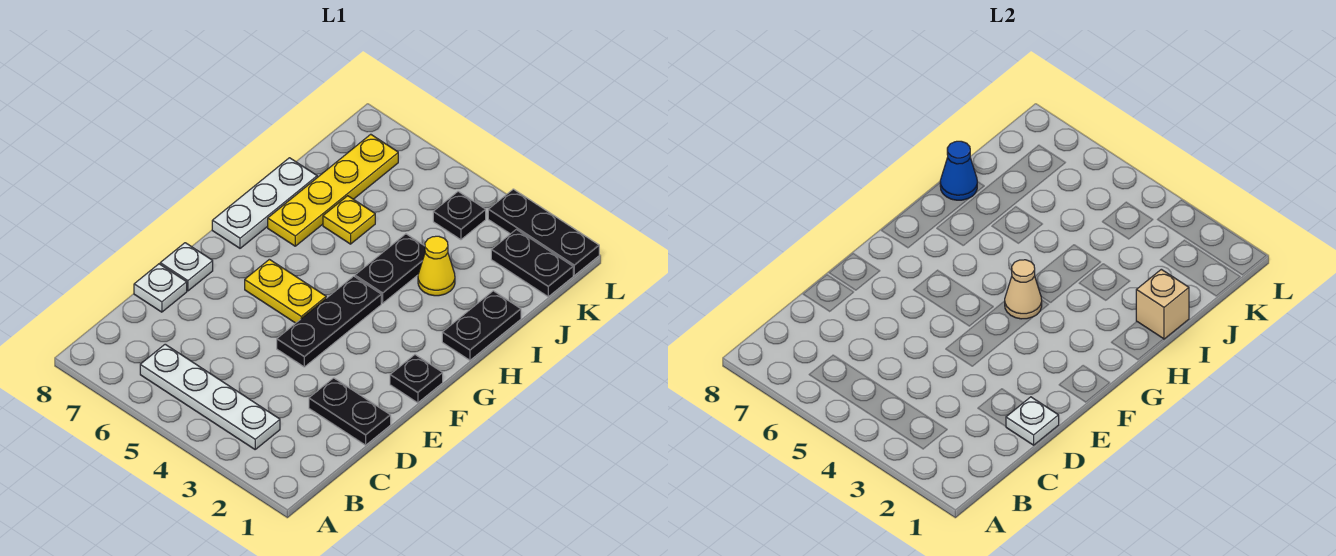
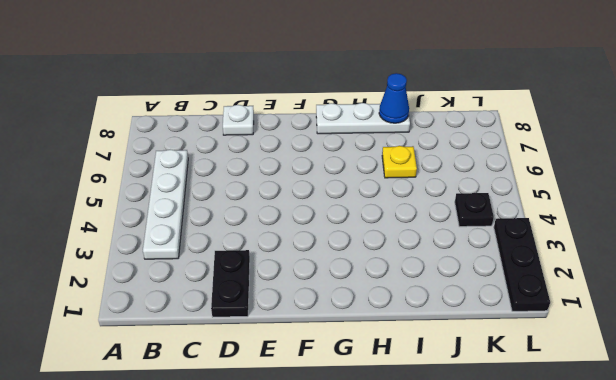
none -> black plate E4:G4 level 1
none -> white plate E8 level 1
none -> black plate F1 level 1

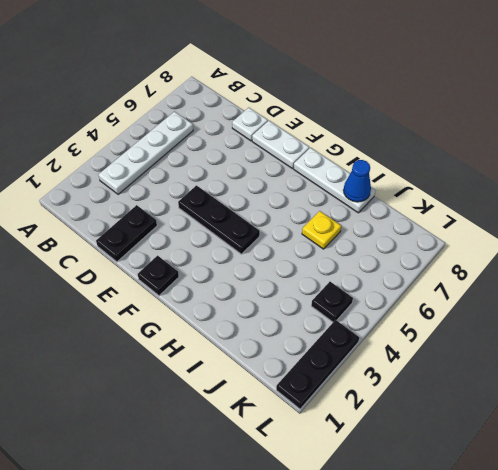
white plate E8:F8 level 1 -> white plate E8 level 1
none -> yellow plate F5:F6 level 1
none -> black plate H1:I1 level 1
none -> black plate H4:I4 level 1

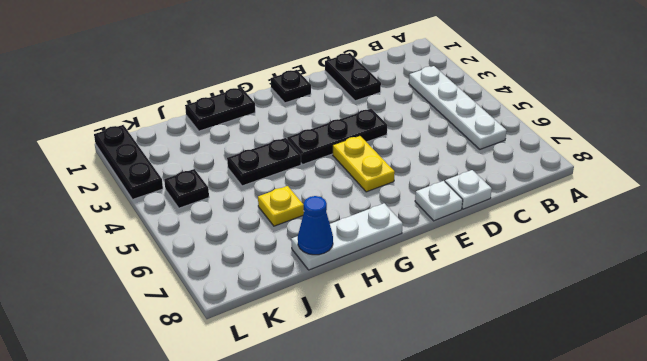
none -> yellow plate H7:K7 level 1
none -> yellow cone I3 level 1
none -> black plate K1:K2 level 1

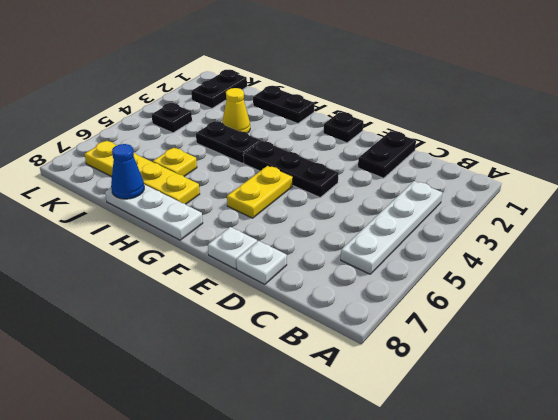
none -> black plate L1:L3 level 1
none -> white plate D1 level 2
none -> tan cone G4 level 2

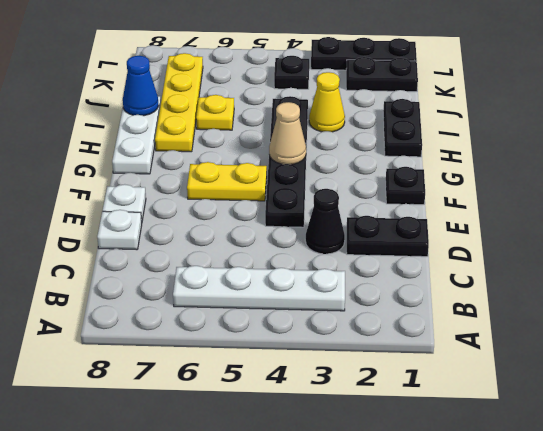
black cone D3 level 1 -> none
none -> white plate D1 level 2
none -> tan brick I1 level 2

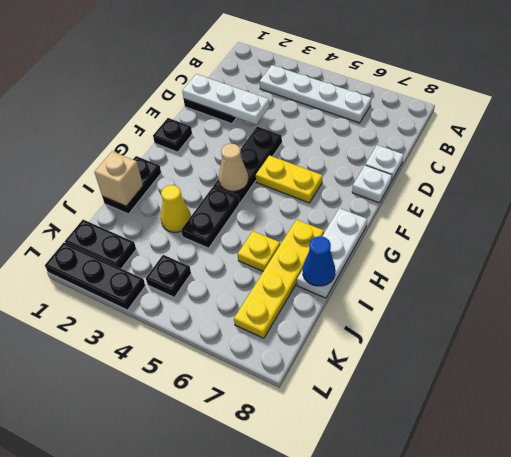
white plate D1:D3 level 2 -> white plate D1 level 2

